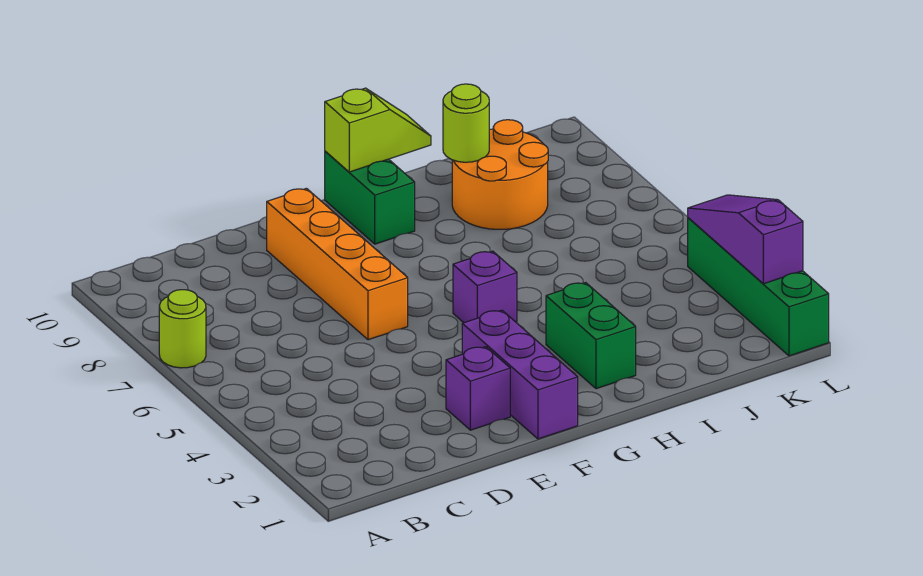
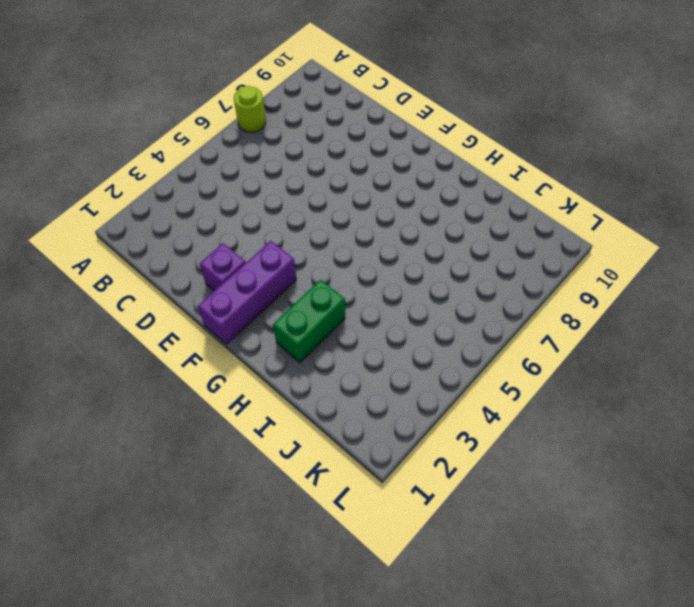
none -> orange brick E6:E9 level 1
none -> purple brick G5 level 1
none -> green brick G9:G10 level 1

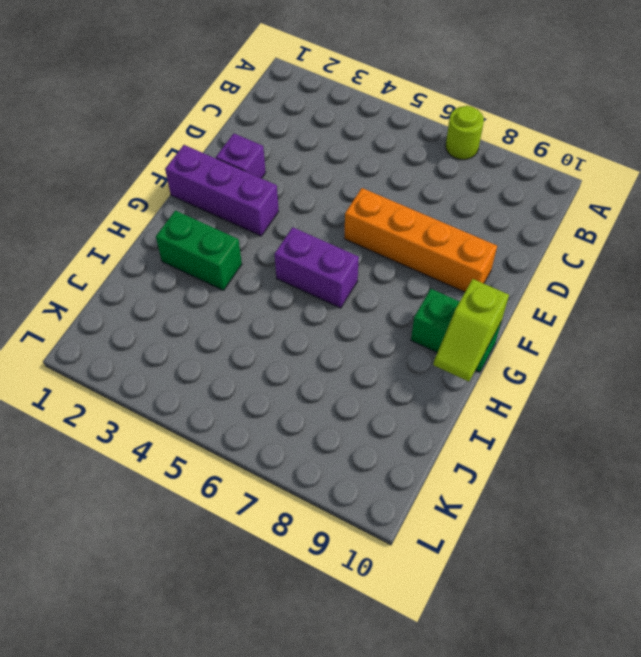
purple brick G5:G6 level 1 -> purple brick G5 level 1
none -> orange round brick I8:J9 level 1
none -> green brick L1:L4 level 1
none -> lime round brick I9 level 2

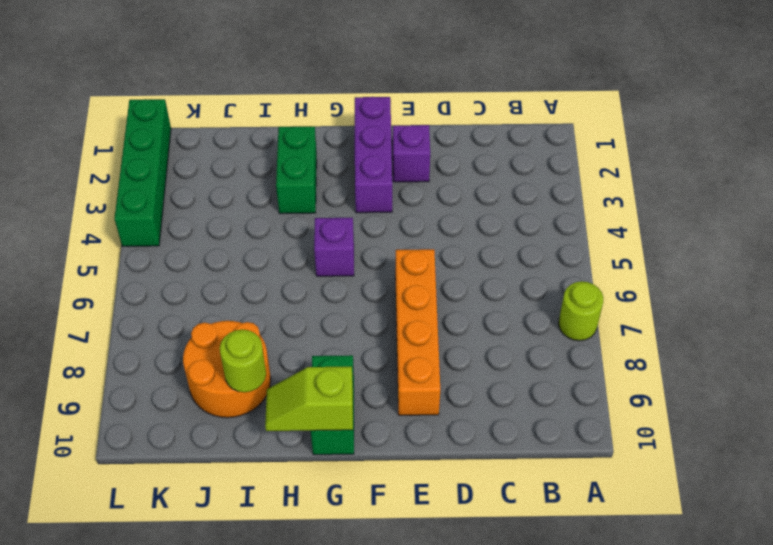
none -> purple slope L2:L4 level 2 top 2

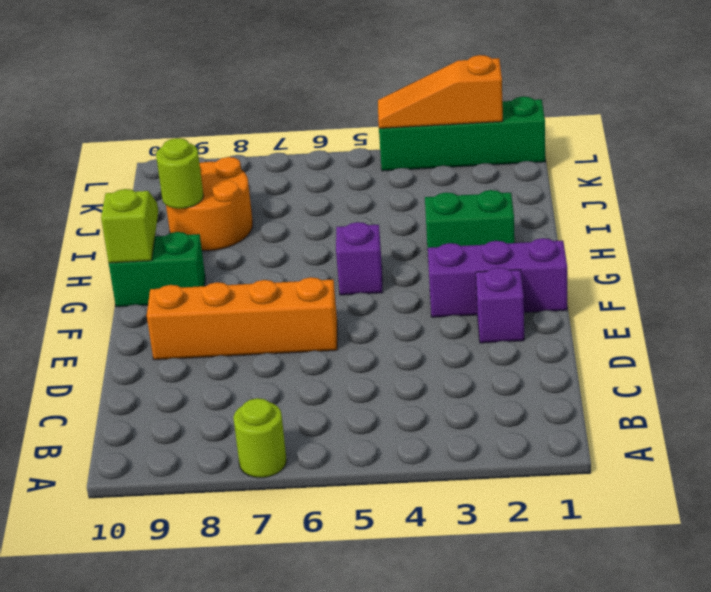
orange slope L2:L4 level 2 top 2 -> purple slope L2:L4 level 2 top 2

